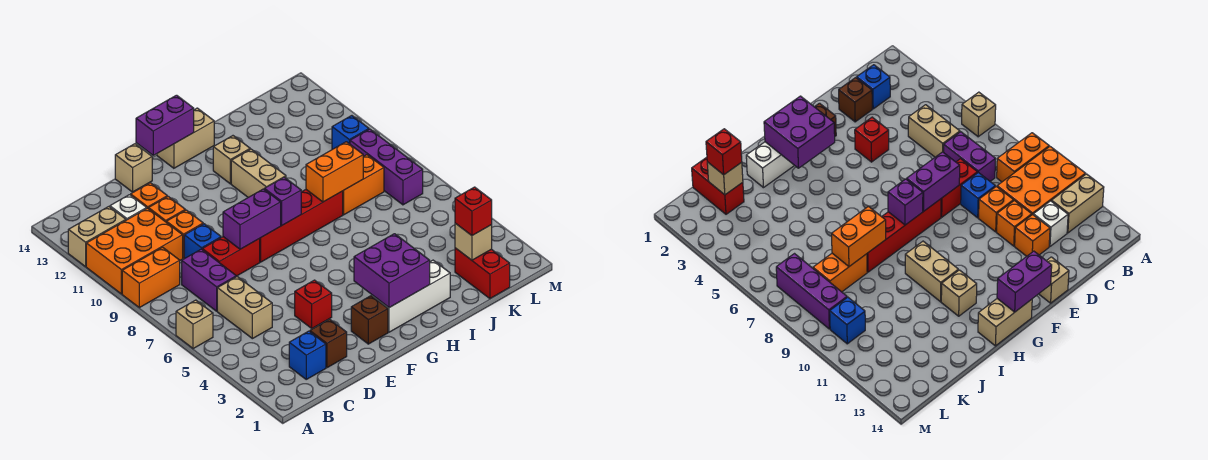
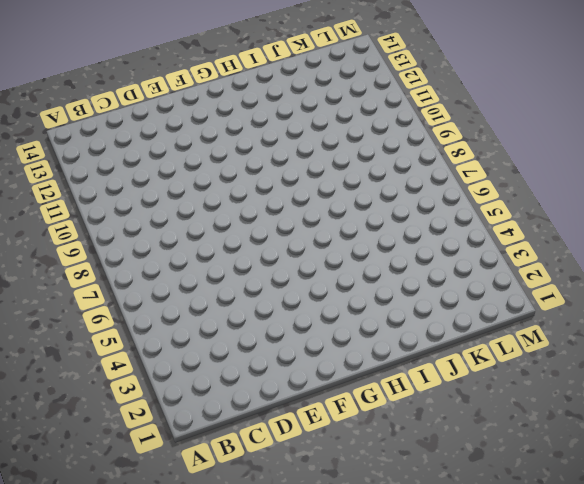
none -> tan brick A6 level 1
none -> orange brick A9:B9 level 1
none -> orange brick A10:C11 level 1
none -> tan brick A12:B12 level 1

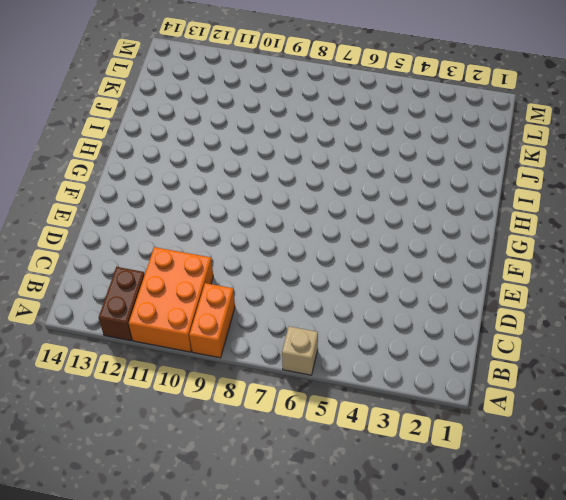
brown brick A12:B12 level 1 -> tan brick A12:B12 level 1
none -> blue brick C2 level 1
none -> tan brick C5:C6 level 1
none -> purple brick C7:C8 level 1
none -> white brick C12 level 1

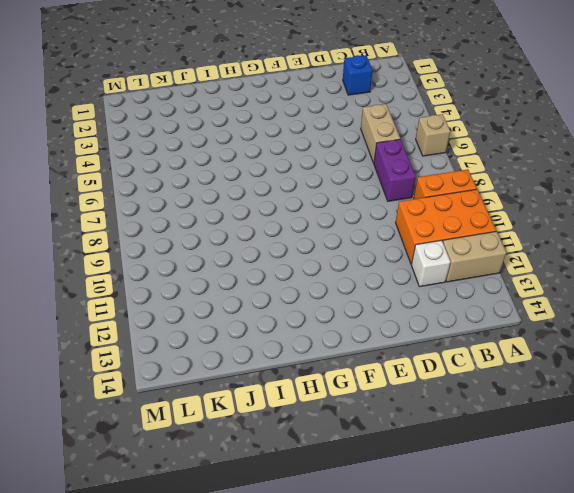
none -> brown brick D2 level 1
none -> red brick D8:E8 level 1
none -> blue brick D9 level 1
none -> orange brick D10 level 1

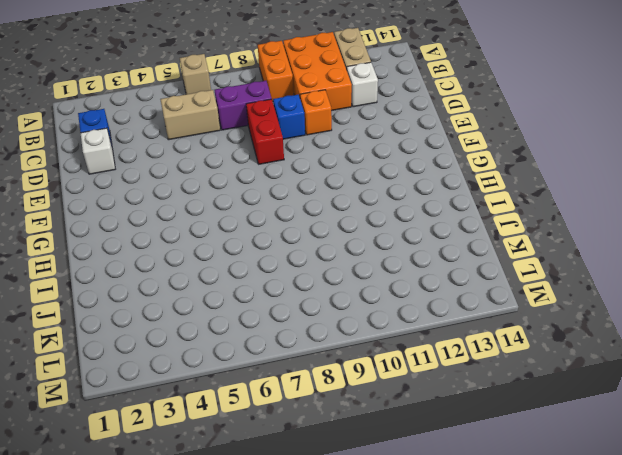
white brick D2 level 1 -> brown brick D2 level 1
none -> orange brick D11 level 1
none -> orange brick D12 level 1
none -> red brick E4 level 1
none -> tan brick E14 level 1

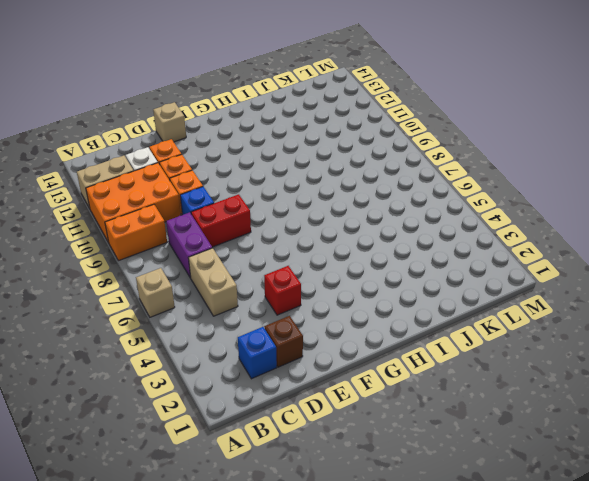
none -> brown brick F2 level 1
none -> red brick F8:I8 level 1
none -> white brick G2:I2 level 1
none -> tan brick G14:H14 level 1

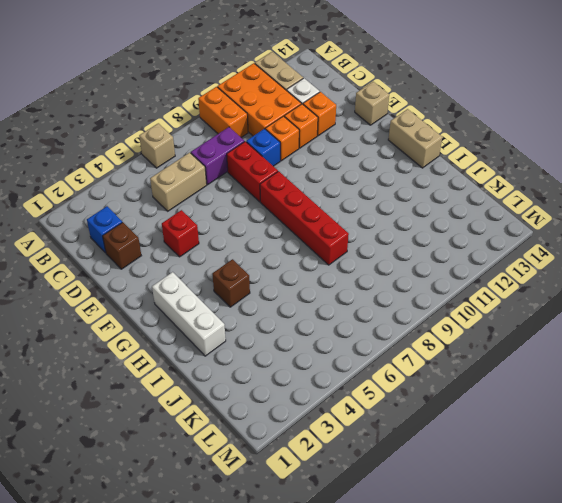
brown brick H4 level 1 -> brown brick F2 level 1
none -> tan brick H10:H11 level 1
none -> tan brick H12 level 1
none -> orange brick J8:K8 level 1
none -> red brick K1:K2 level 1

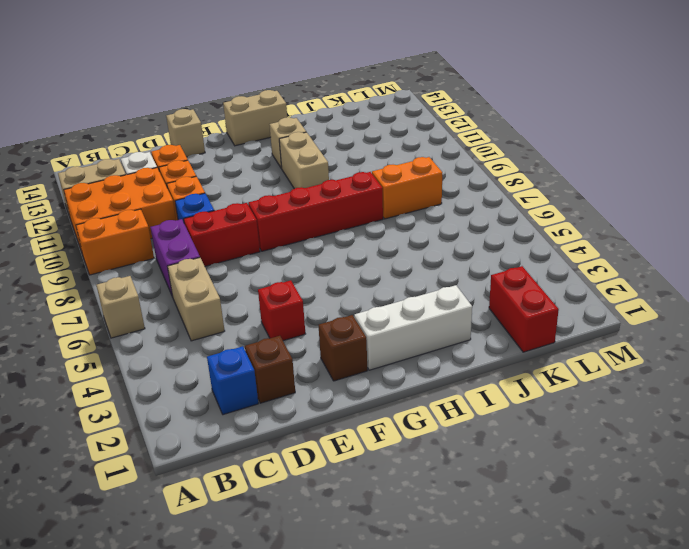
none -> purple brick L7:L9 level 1
none -> blue brick L10 level 1
none -> purple brick E8:F8 level 2
none -> purple brick F14:G14 level 2

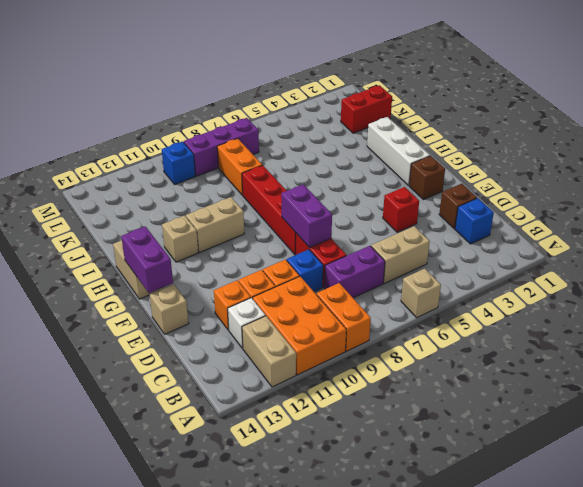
none -> purple brick G2:H3 level 2
none -> purple brick G8 level 2
none -> orange brick I8:J8 level 2
none -> tan brick K2 level 2

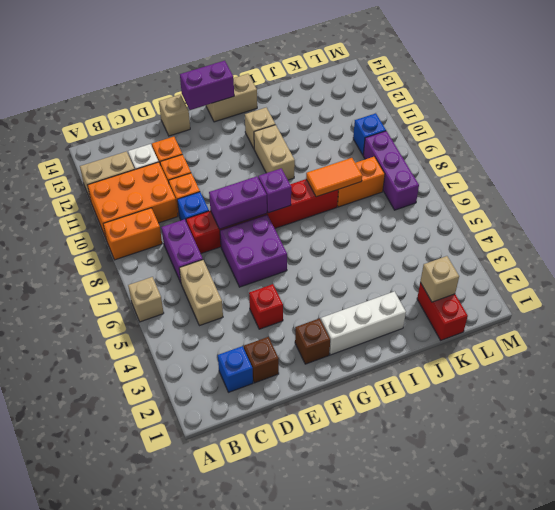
purple brick E6:F7 level 1 -> purple brick G2:H3 level 2
orange tile I8:J8 level 2 -> orange brick I8:J8 level 2
none -> red brick K2 level 3

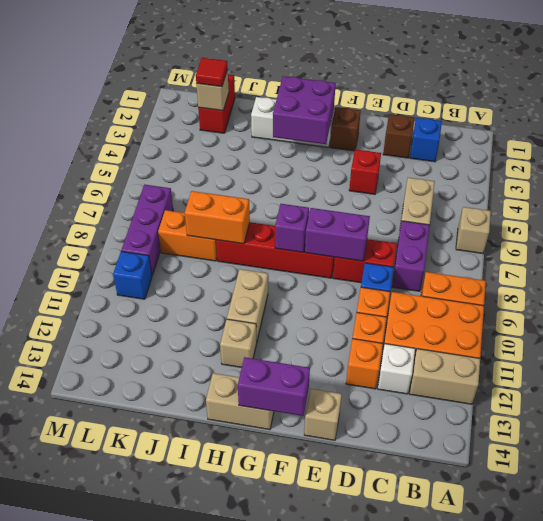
red tile K2 level 3 -> red brick K2 level 3

